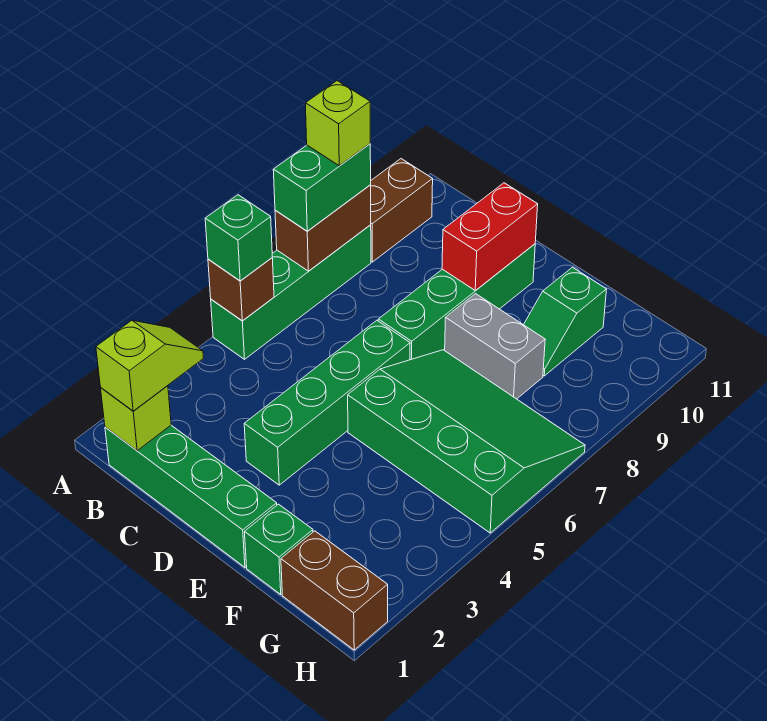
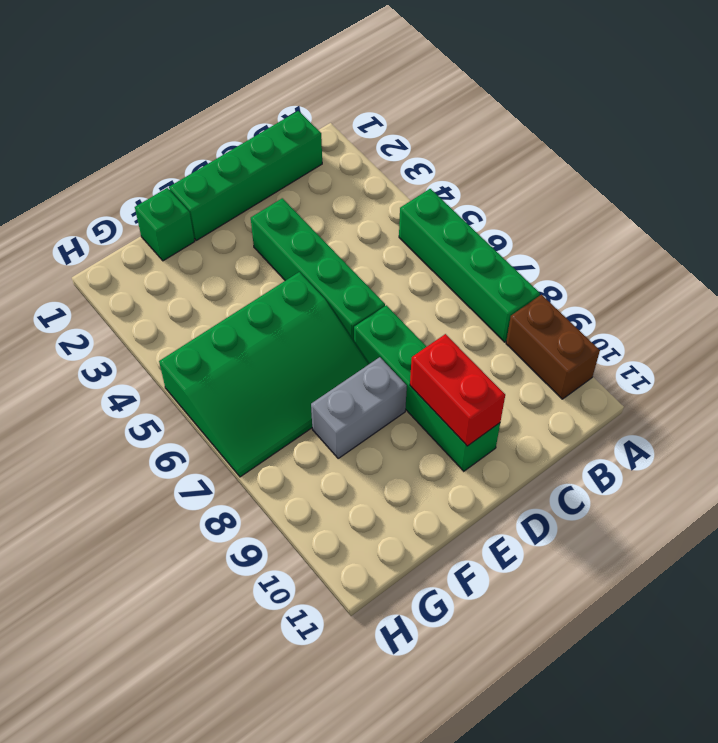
none -> green slope F9:F10 level 1 top 10
none -> brown brick G1:H1 level 1
none -> brown brick A5 level 2

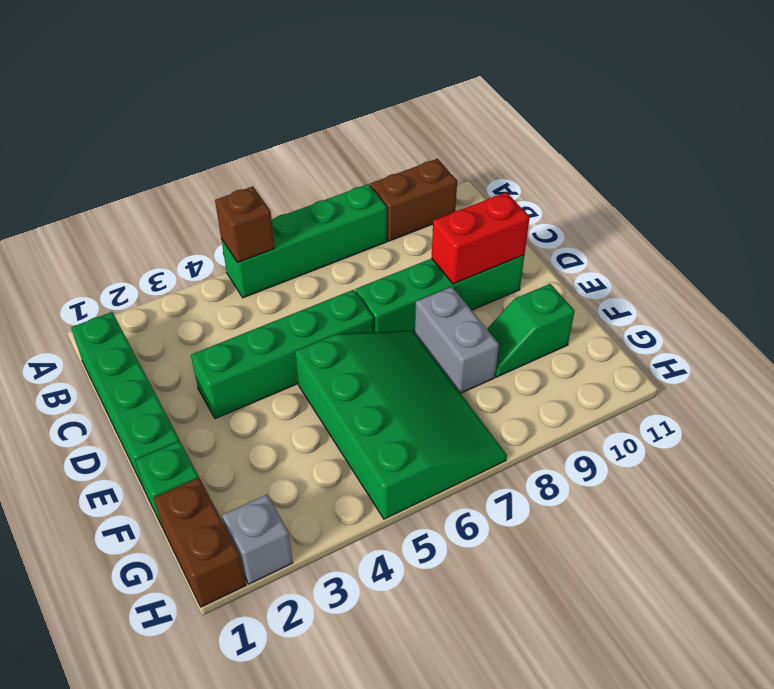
grey brick H2 level 1 -> none
none -> brown brick A7:A8 level 2
none -> lime brick B1 level 2
none -> green brick A5 level 3

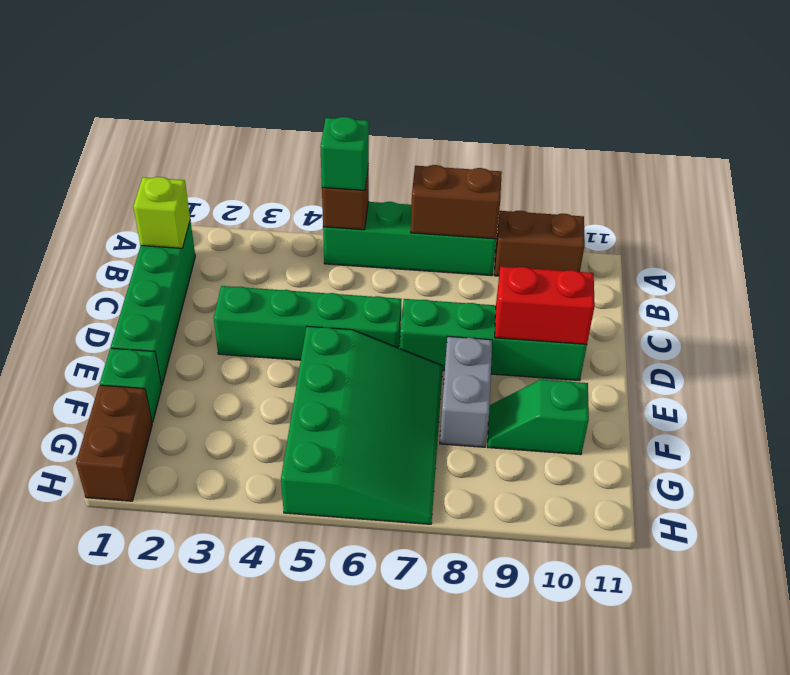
none -> green brick A7:A8 level 3
none -> lime slope B1:B2 level 3 top 1
none -> lime brick A8 level 4

